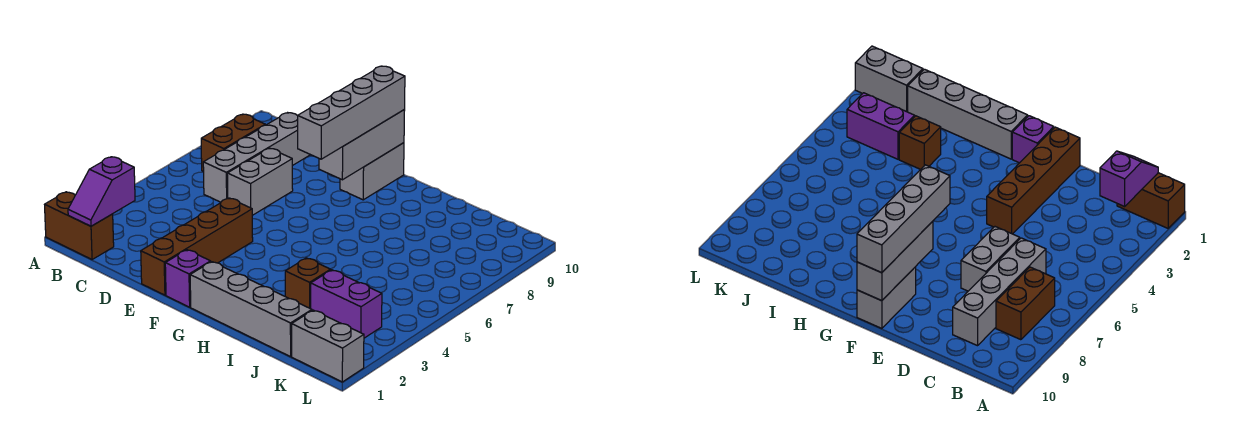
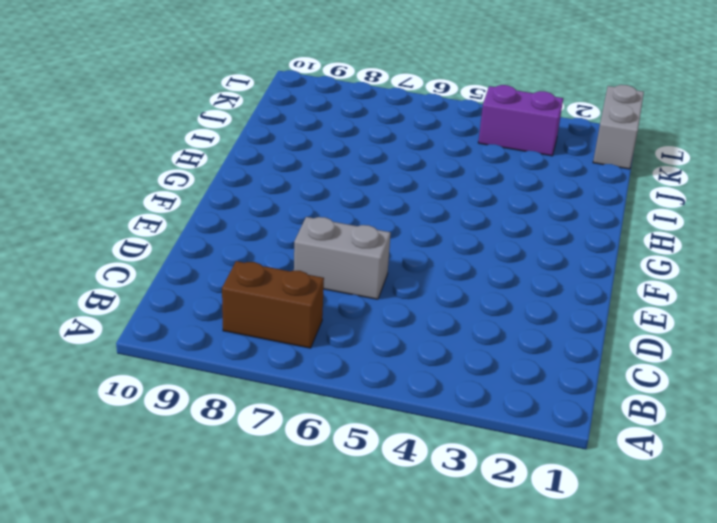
purple brick K3:K4 level 1 -> purple brick J3:K3 level 1
none -> brown brick A1:B1 level 1
none -> grey brick C6:C9 level 1
none -> brown brick E1:E4 level 1

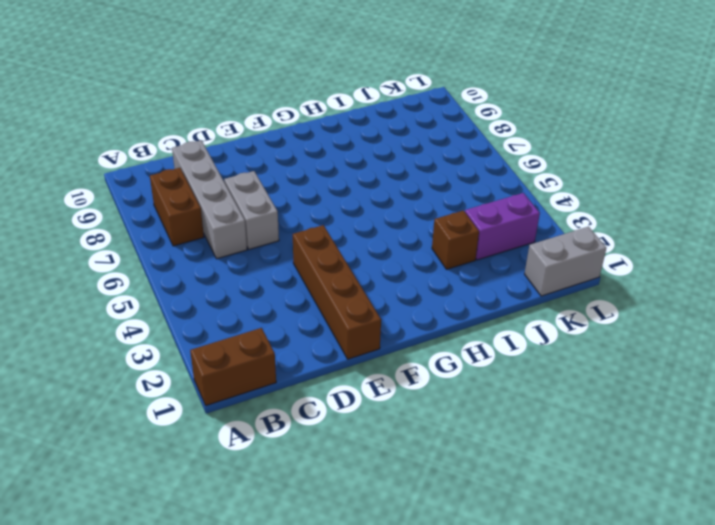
none -> purple brick F1 level 1
none -> grey brick F9:F10 level 1
none -> grey brick G1:J1 level 1

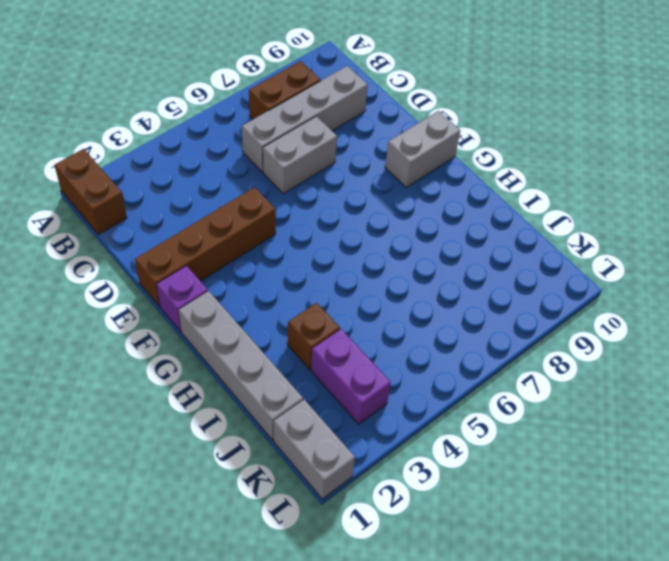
none -> purple slope B1:B2 level 2 top 2
none -> grey brick F8:F10 level 2
none -> grey brick F7:F10 level 3

